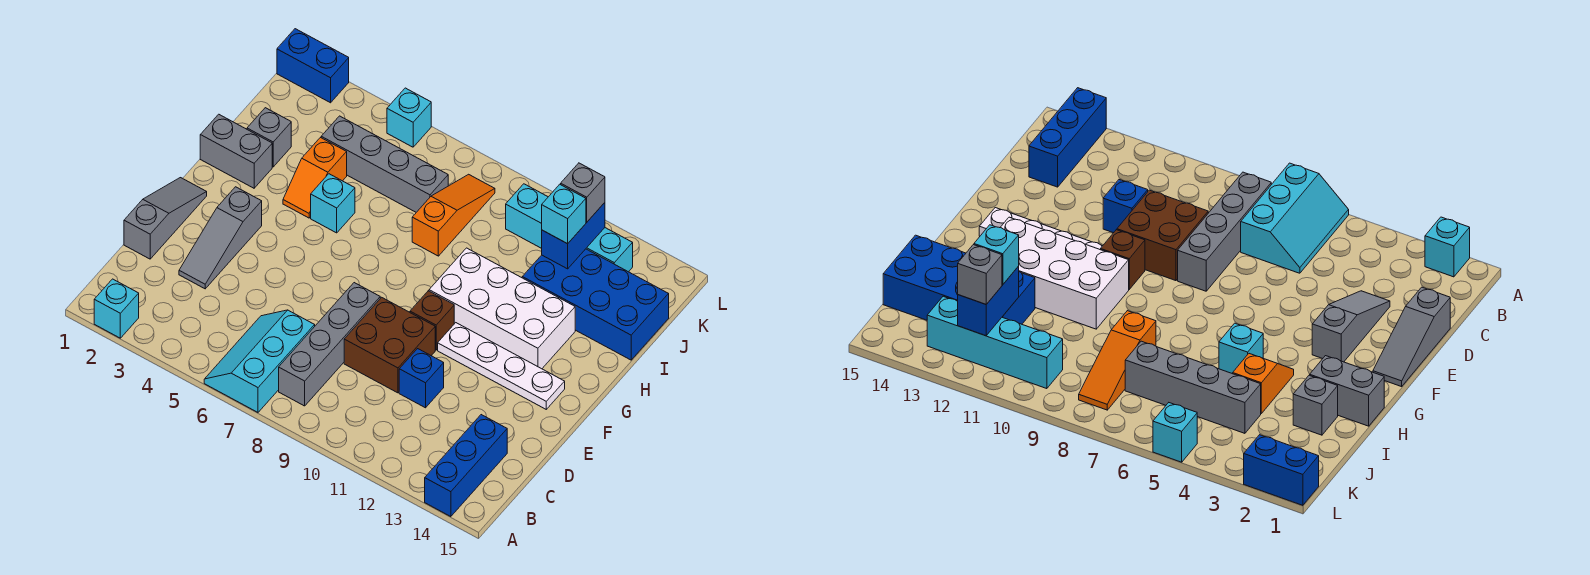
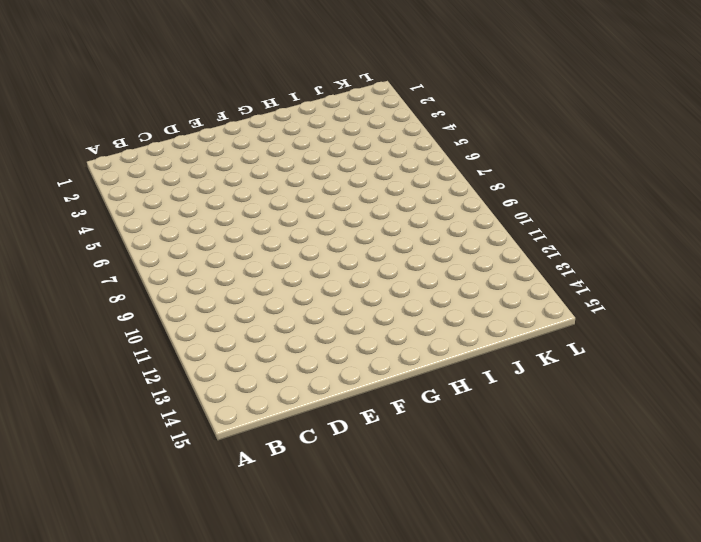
none -> cyan brick A2 level 1
none -> cyan slope A6:C7 level 1 top 7
none -> blue brick A14:C14 level 1

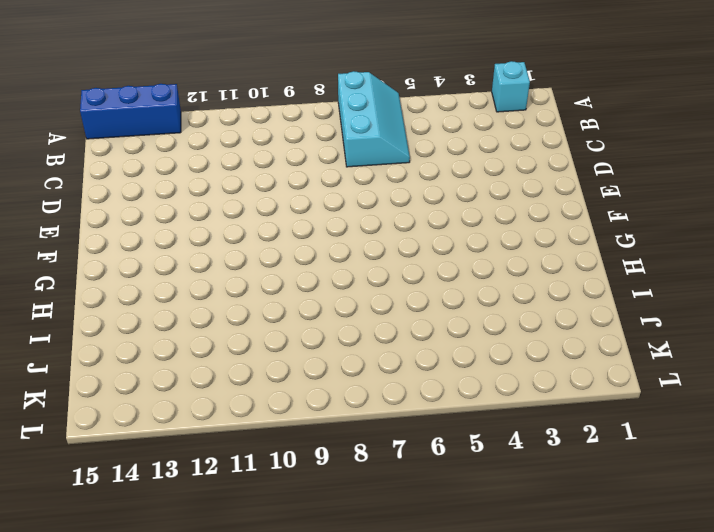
blue brick A13:A15 level 1 -> blue brick A14:C14 level 1
none -> grey brick B8:E8 level 1
none -> grey slope D1:F1 level 1 top D
none -> grey slope D3:F3 level 1 top F

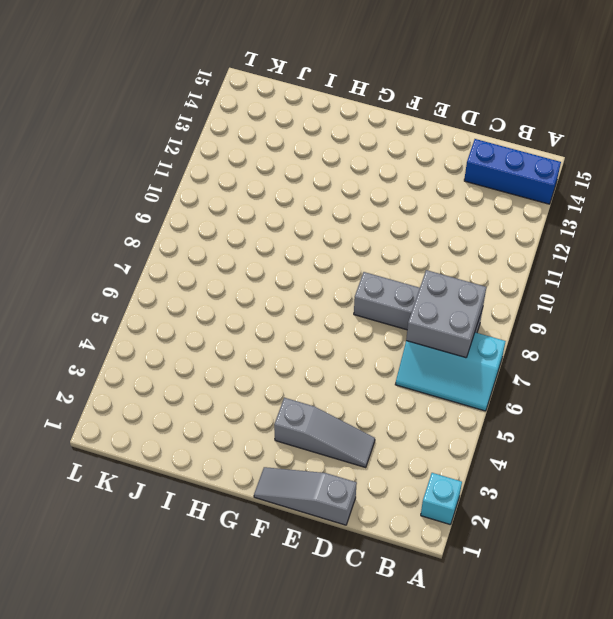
grey brick B7:C8 level 2 -> none
none -> brown brick D9:E10 level 1
none -> blue brick D11 level 1
none -> brown brick F10 level 1

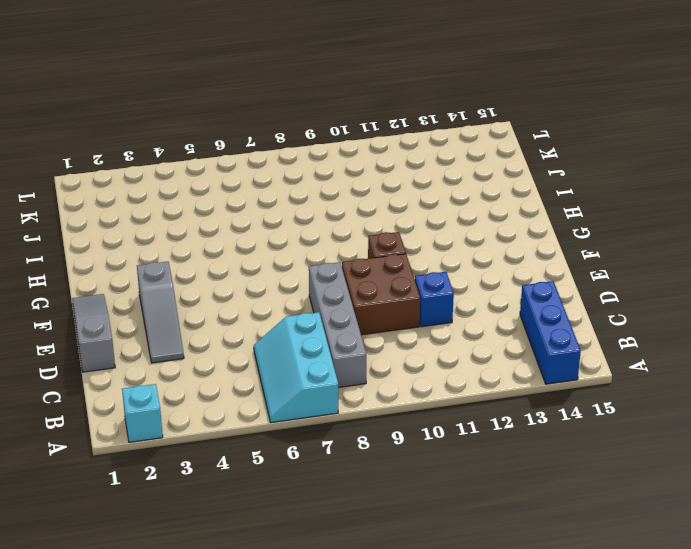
none -> white plate F11:F14 level 1
none -> white brick G10:H13 level 1
none -> grey brick H1:H2 level 1

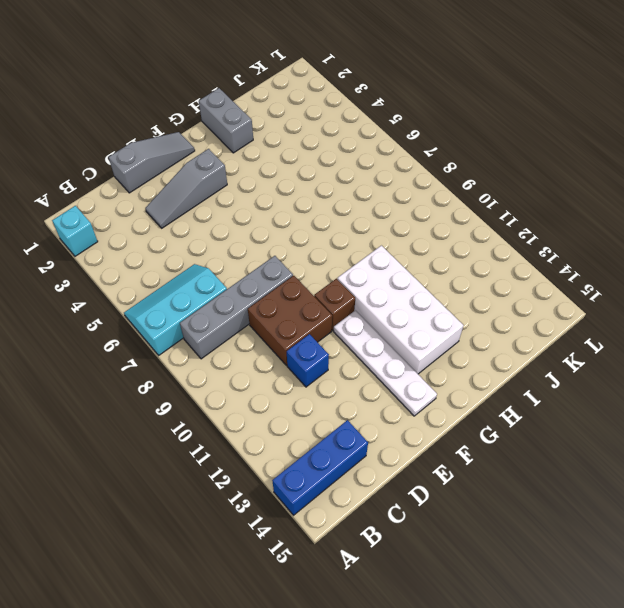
none -> orange slope H4:I4 level 1 top I
none -> cyan brick H5 level 1
none -> grey brick I2 level 1

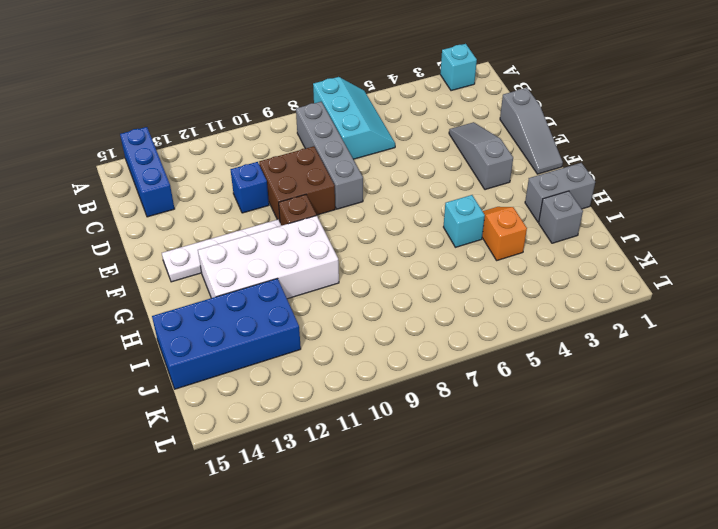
none -> orange slope I8:K8 level 1 top I
none -> grey brick J4:J7 level 1
none -> cyan brick K10:K13 level 1

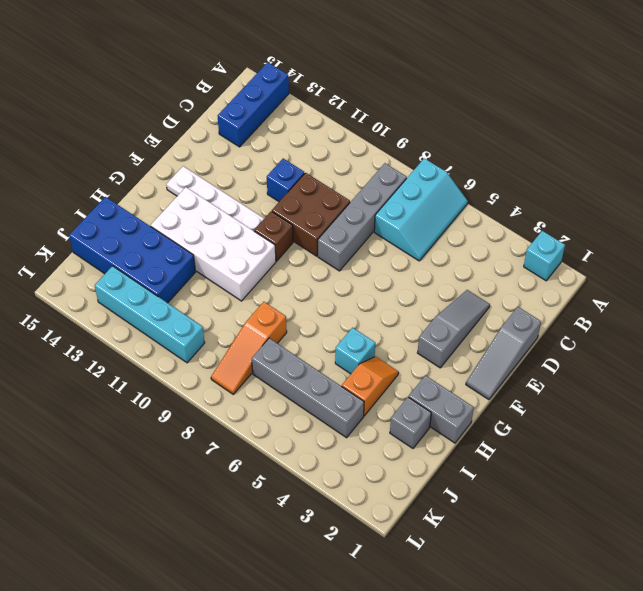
none -> blue brick L1:L2 level 1
none -> cyan brick L5 level 1
none -> blue brick J12:K12 level 2

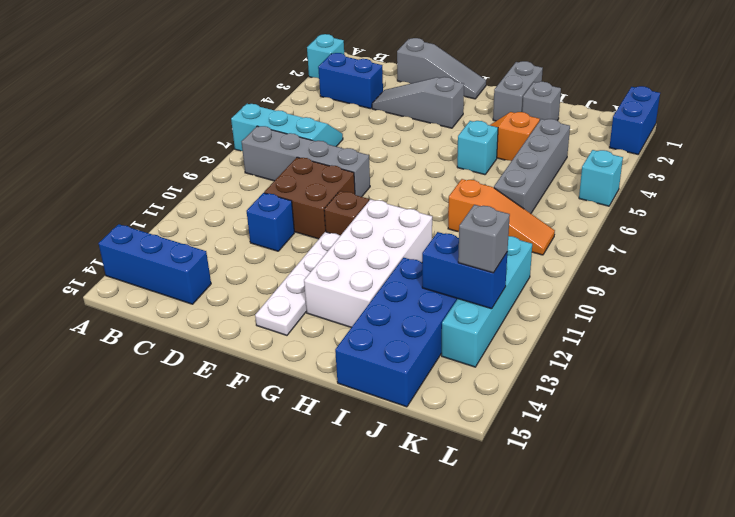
blue brick B3:C3 level 1 -> none
none -> cyan brick J12 level 3

